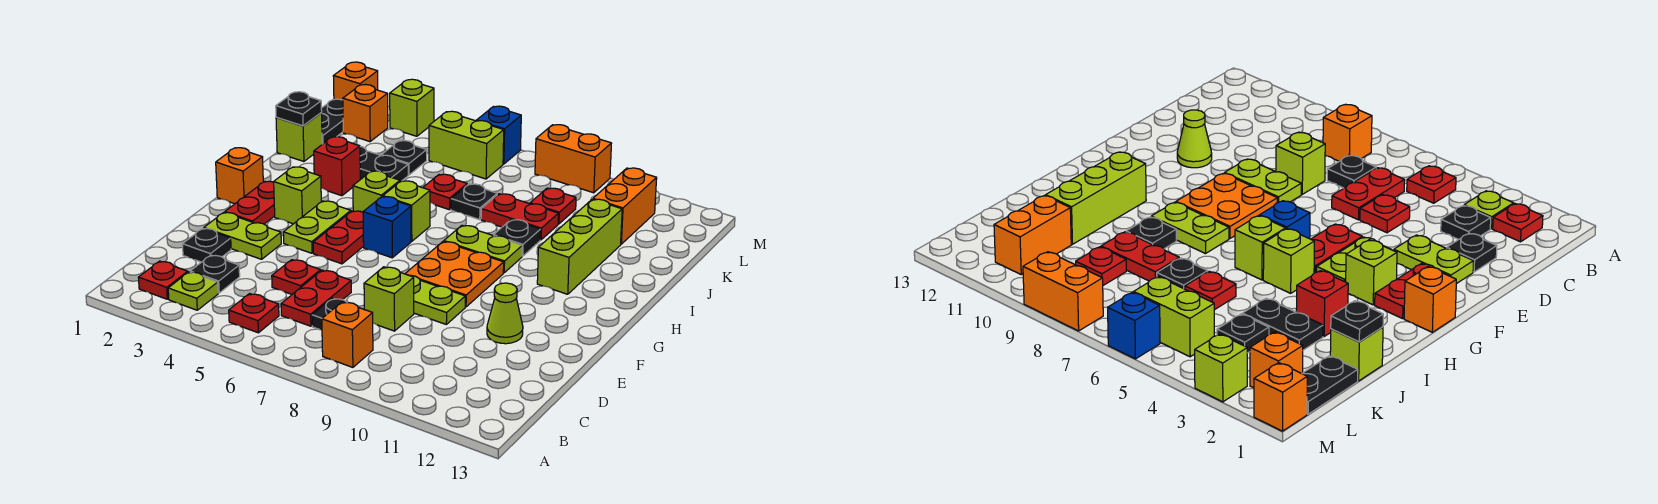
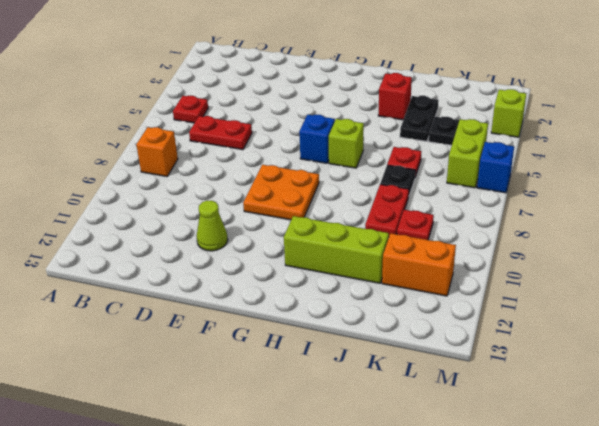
none -> red plate B2 level 1
none -> lime plate B3 level 1
none -> black plate C3 level 1
none -> black plate C7 level 1

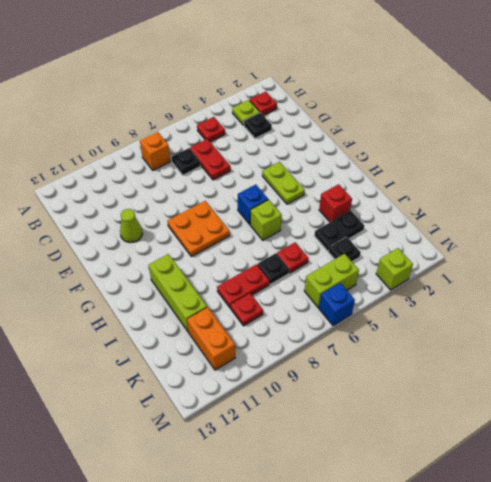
none -> black plate D2 level 1
none -> red plate D5 level 1
none -> lime brick D8 level 1
none -> lime plate E2:E3 level 1

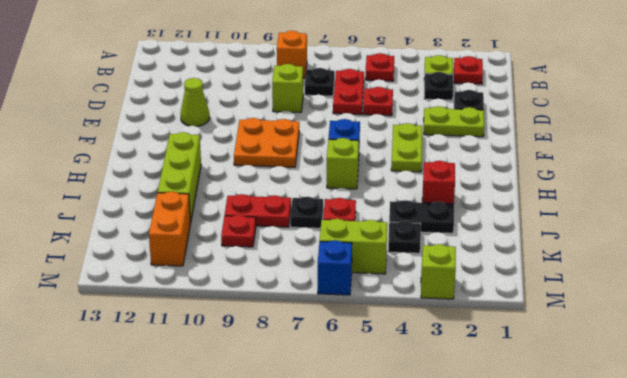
none -> lime plate E8:E9 level 1
none -> red plate F2:G2 level 1
none -> red plate F5:G5 level 1
none -> orange brick G1 level 1

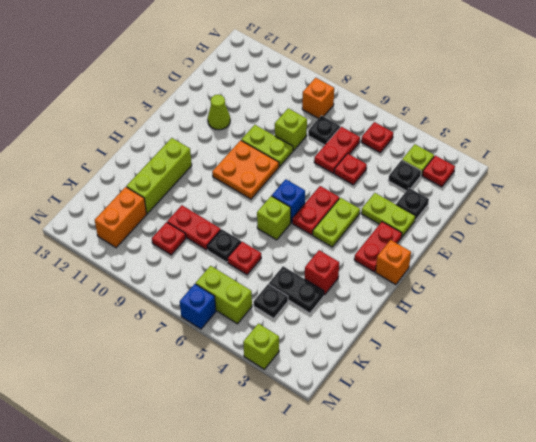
none -> lime brick G3 level 1
none -> lime brick H5 level 1
none -> lime plate H8:H9 level 1
none -> black plate I9 level 1

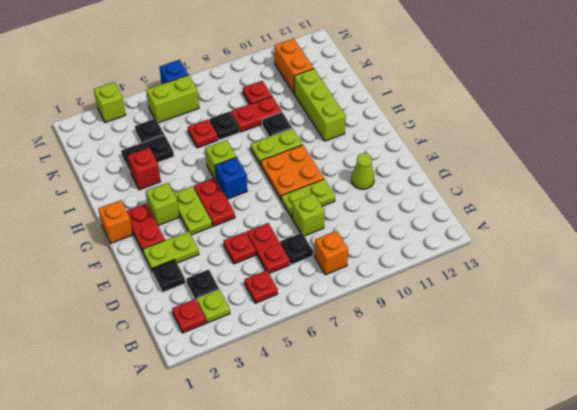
none -> lime brick H5 level 1
none -> lime brick J1 level 1
none -> black plate K1:L1 level 1
none -> orange brick L2 level 1

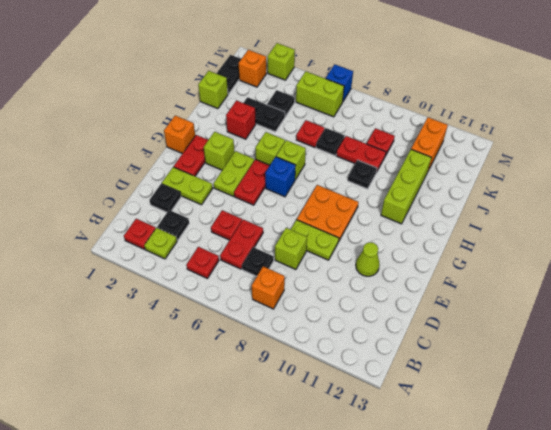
none -> lime plate H8:H9 level 1
none -> orange brick M1 level 1
none -> orange brick M8:M9 level 1
none -> black plate J1 level 2

